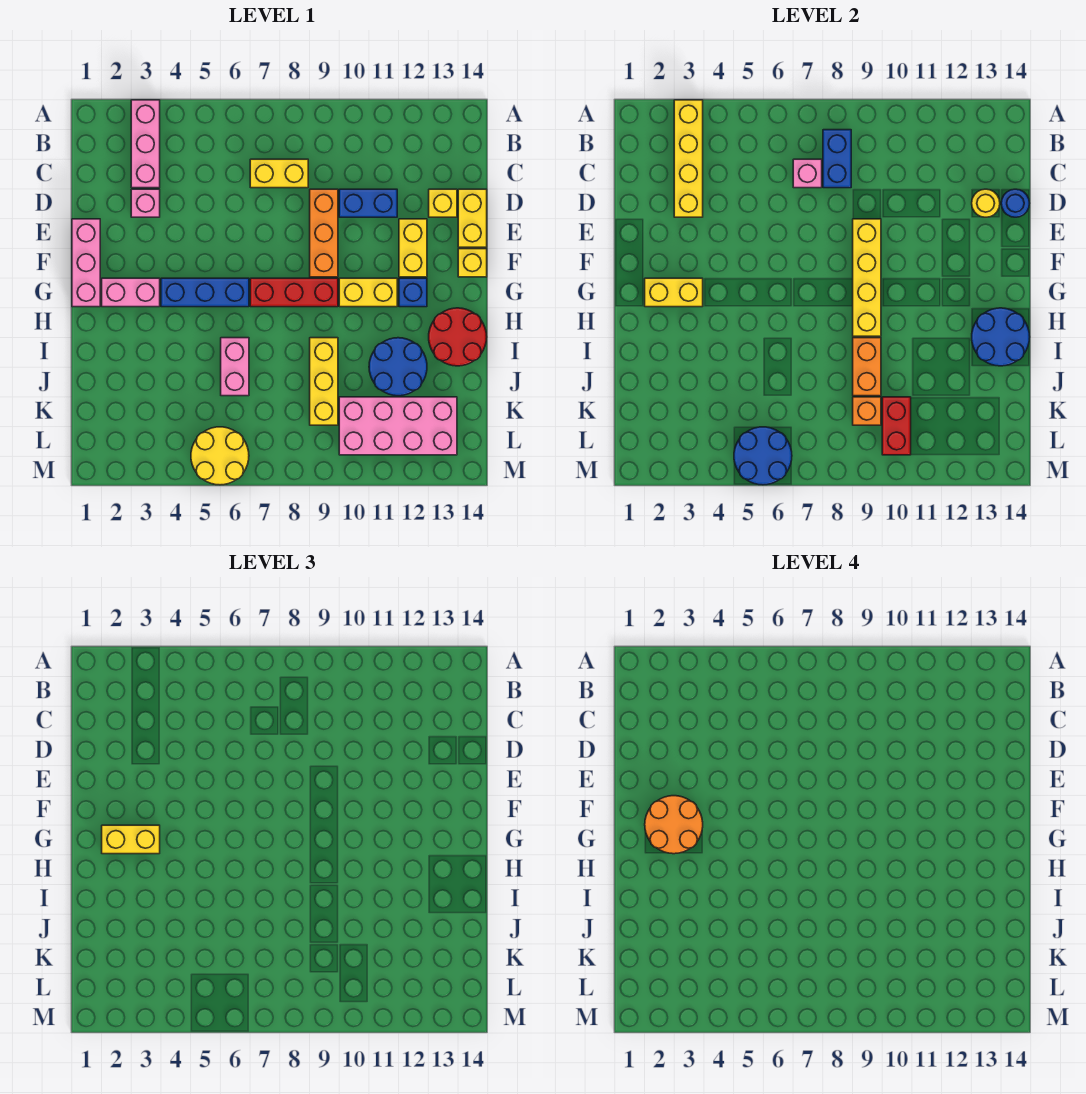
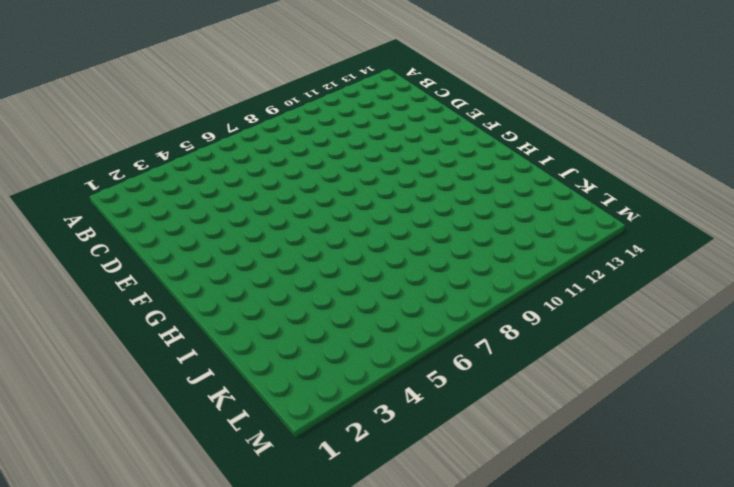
none -> pink brick A3:C3 level 1
none -> yellow brick C7:C8 level 1
none -> pink brick D3 level 1
none -> orange brick D9:F9 level 1

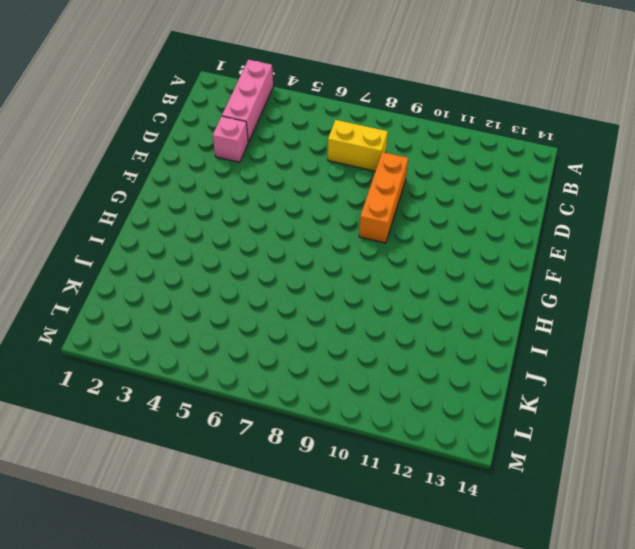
none -> blue brick D10:D11 level 1
none -> yellow brick D13 level 1
none -> yellow brick D14:E14 level 1
none -> pink brick E1:G1 level 1

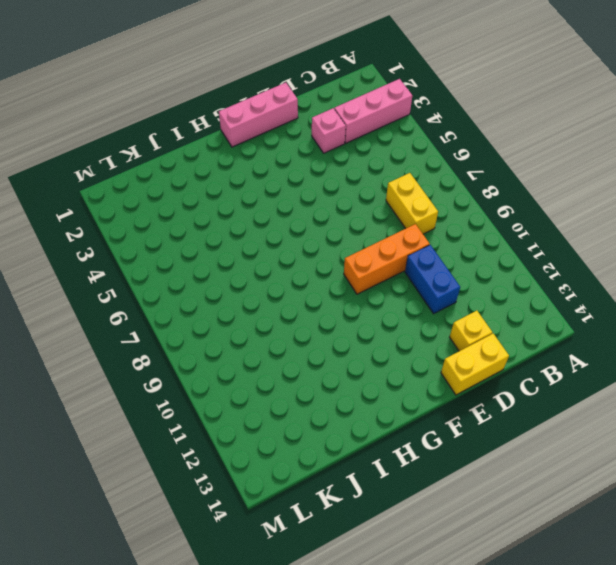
none -> yellow brick E12:F12 level 1
none -> yellow brick F14 level 1
none -> pink brick G2:G3 level 1
none -> blue brick G4:G6 level 1

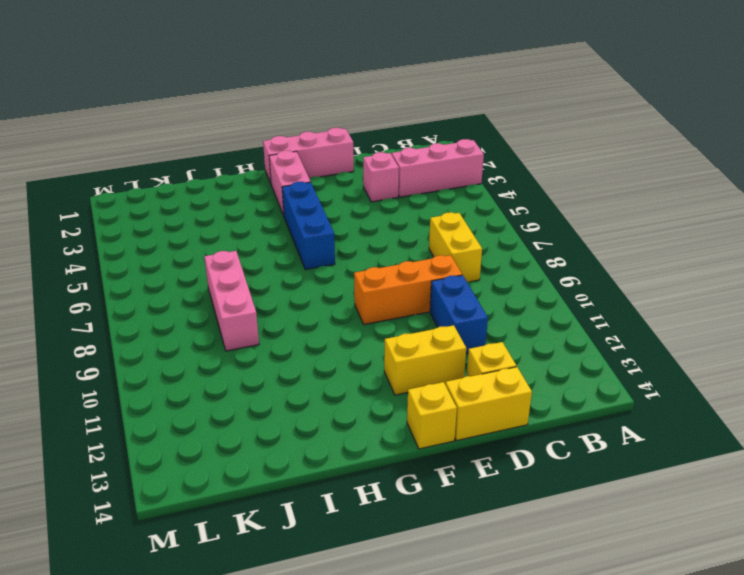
pink brick J7:J9 level 1 -> yellow brick I9:K9 level 1
none -> red brick G7:G9 level 1
none -> yellow brick G10:G11 level 1
none -> blue brick G12 level 1
none -> red round brick H13:I14 level 1

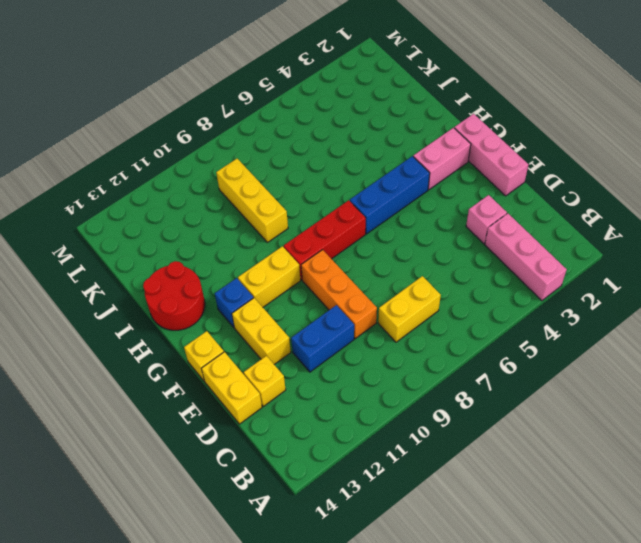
none -> pink brick I6:J6 level 1
none -> blue round brick I11:J12 level 1
none -> pink brick K10:L13 level 1
none -> yellow round brick L5:M6 level 1

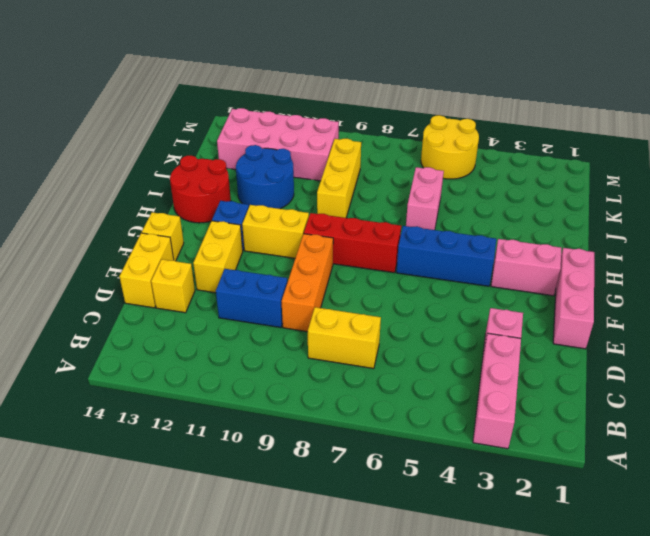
none -> yellow brick A3:D3 level 2
none -> blue brick B8:C8 level 2
none -> pink brick C7 level 2
none -> yellow round brick D13 level 2

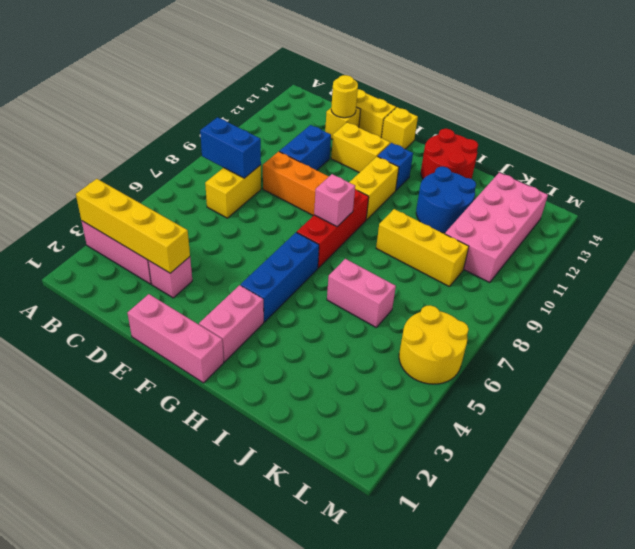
pink brick G8 level 2 -> pink brick C7 level 2
none -> blue round brick D14 level 2
none -> yellow brick E9:H9 level 2
none -> yellow brick G2:G3 level 2
none -> blue round brick H13:I14 level 2

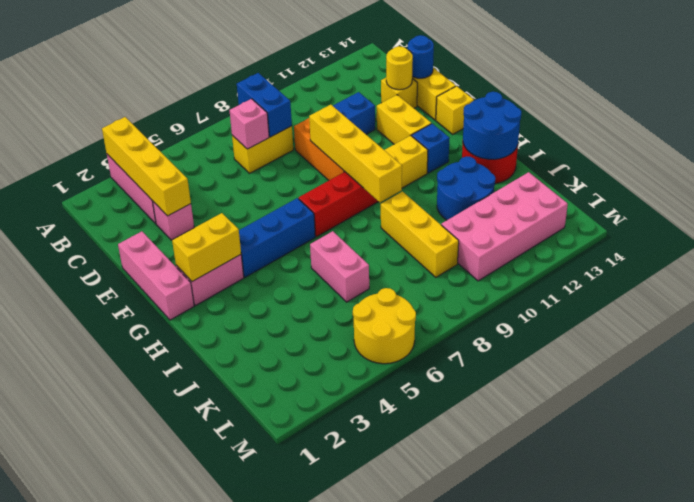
none -> orange brick I9:J9 level 2
none -> orange brick K9 level 2
none -> red brick K10:L10 level 2
none -> blue round brick L5:M6 level 2

